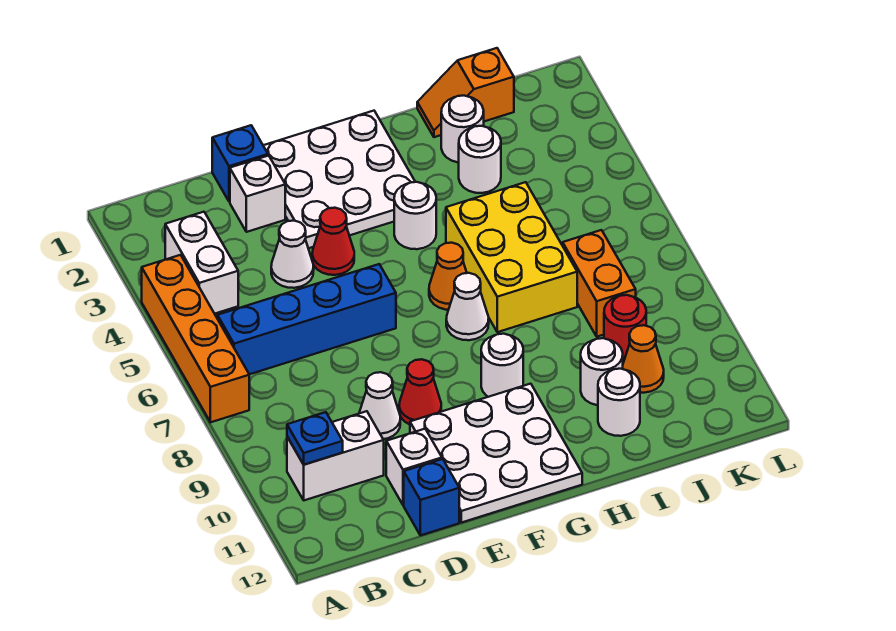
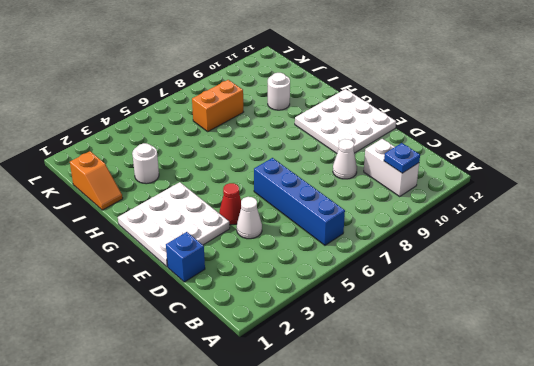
none -> orange brick A4:A7 level 1
none -> white brick B3:B4 level 1
none -> white brick D2 level 1

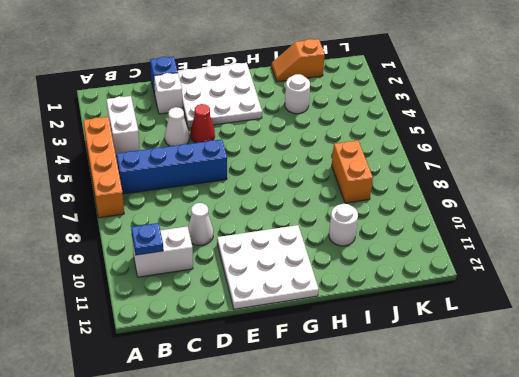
none -> white brick D11 level 1
none -> blue brick D12 level 1
none -> red cone E9 level 1

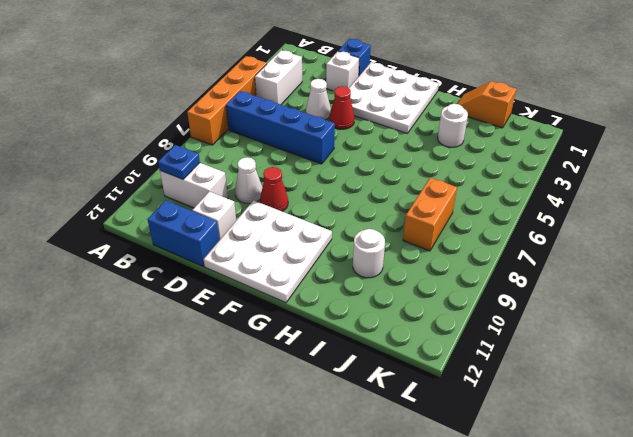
blue brick C12:D12 level 1 -> blue brick D12 level 1
none -> white round brick G4 level 1
none -> orange cone G6 level 1
none -> white cone G7 level 1

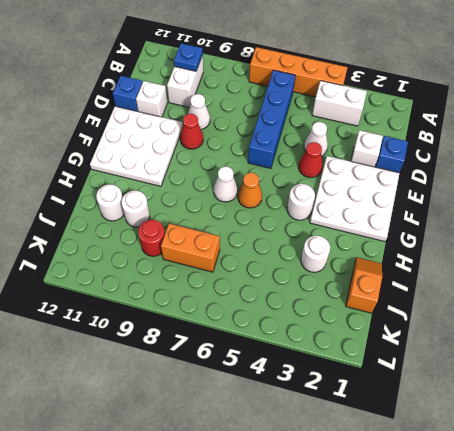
none -> white round brick G9 level 1
none -> yellow brick H5:I7 level 1
none -> white round brick I2 level 1

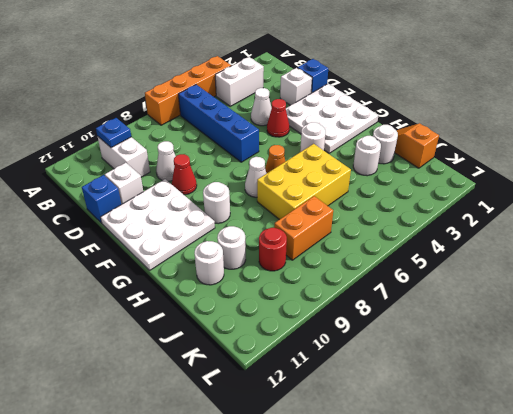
none -> orange cone J10 level 1

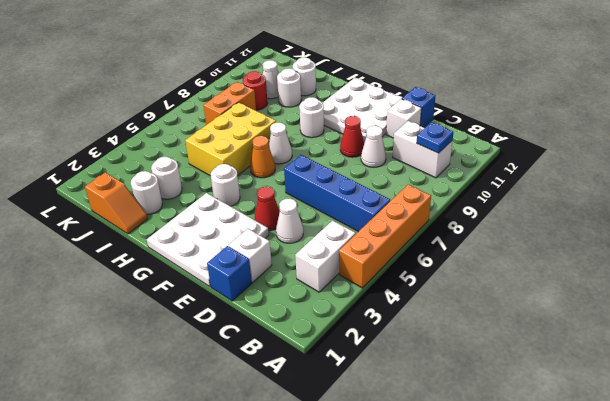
white cone J10 level 1 -> orange cone J10 level 1

